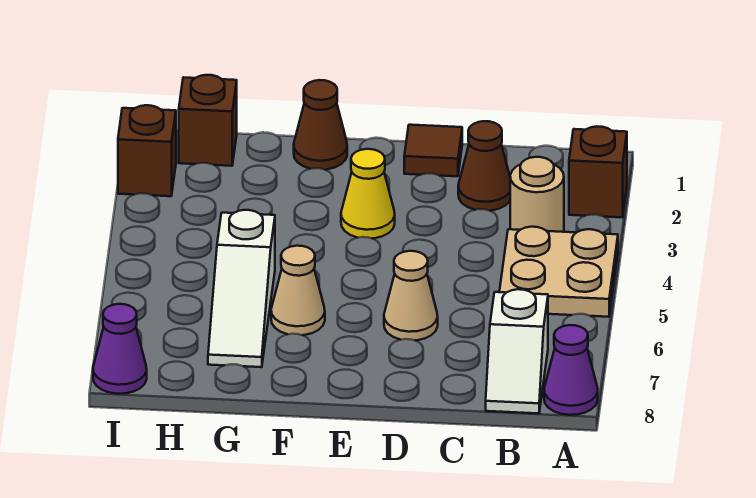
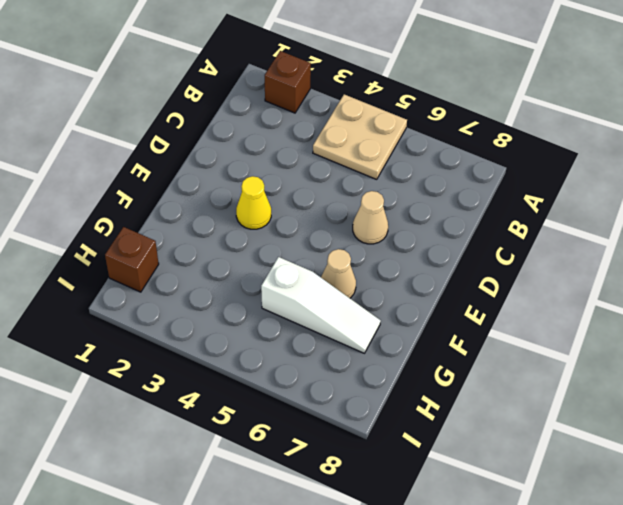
none -> purple cone A8 level 1
none -> tan round brick B3 level 1
none -> white slope B7:B8 level 1 top 7

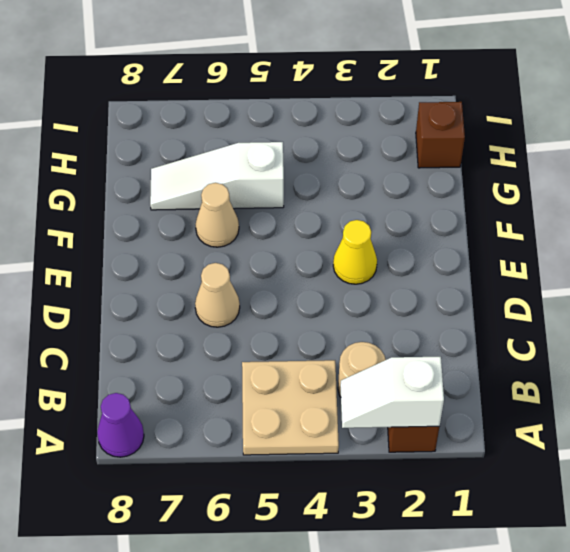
white slope A2:A3 level 2 top 2 -> white slope B7:B8 level 1 top 7
none -> brown cone C2 level 1
none -> brown tile D1 level 1
none -> brown cone F1 level 1

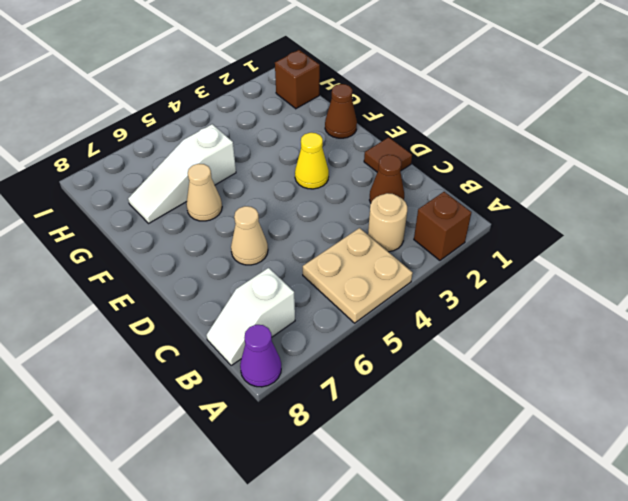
none -> brown brick I2 level 1
none -> purple cone I8 level 1

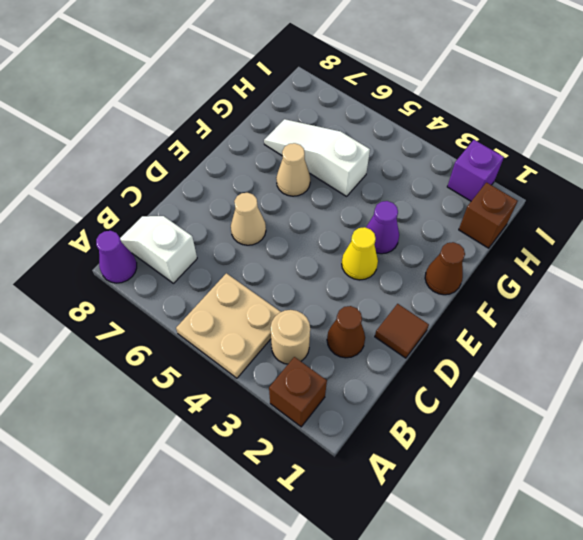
purple cone F3 level 1 -> purple cone I8 level 1
purple brick I2 level 1 -> brown brick I2 level 1

